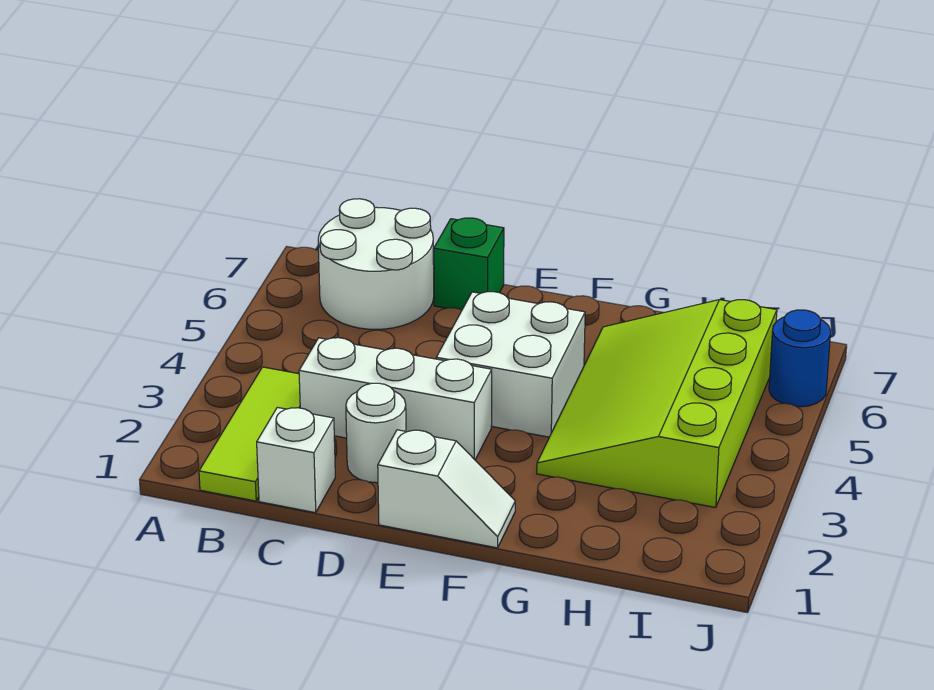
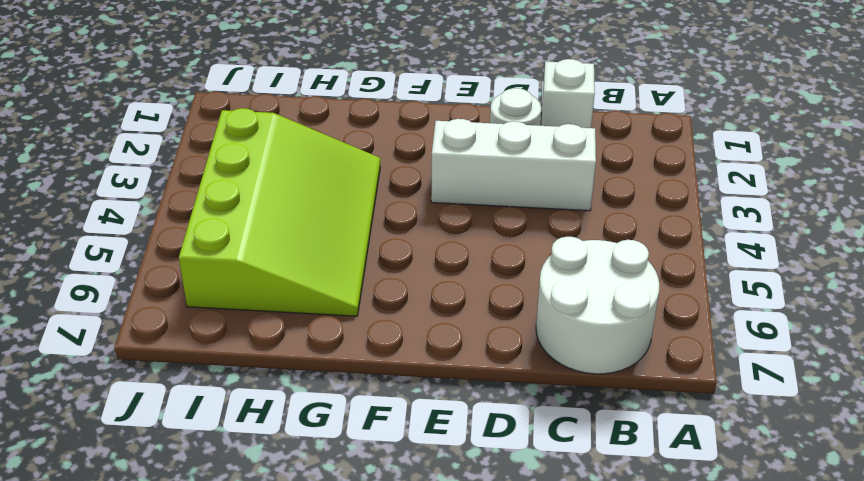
none -> lime tile B1:B3 level 1
none -> green brick D7 level 1

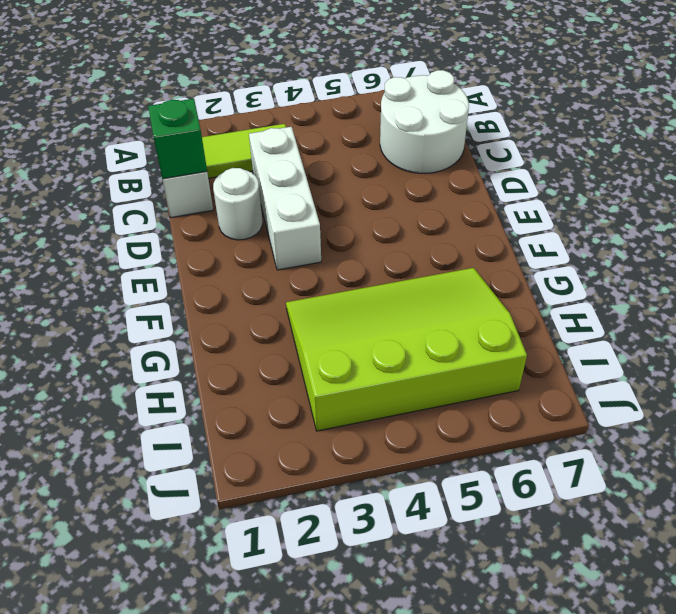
green brick C1 level 2 -> green brick D7 level 1
none -> white slope E1:F1 level 1 top E
none -> white brick E4:F5 level 1

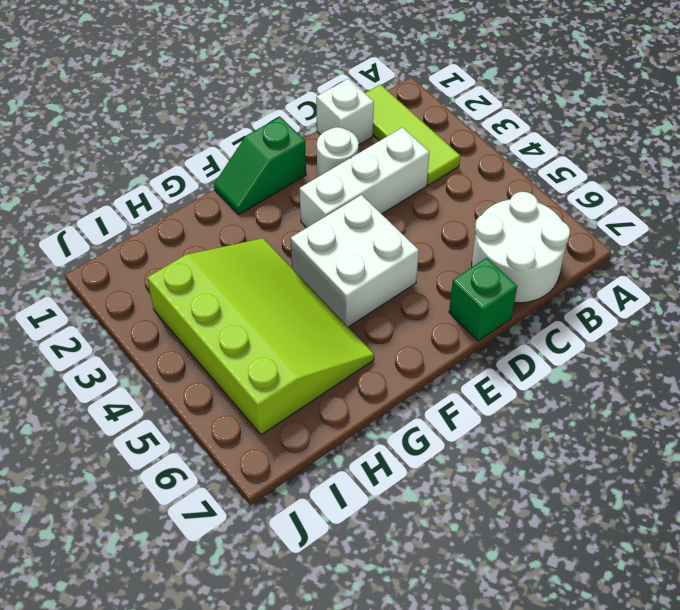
green slope E1:F1 level 1 top E -> white slope E1:F1 level 1 top E
none -> blue round brick J6 level 1

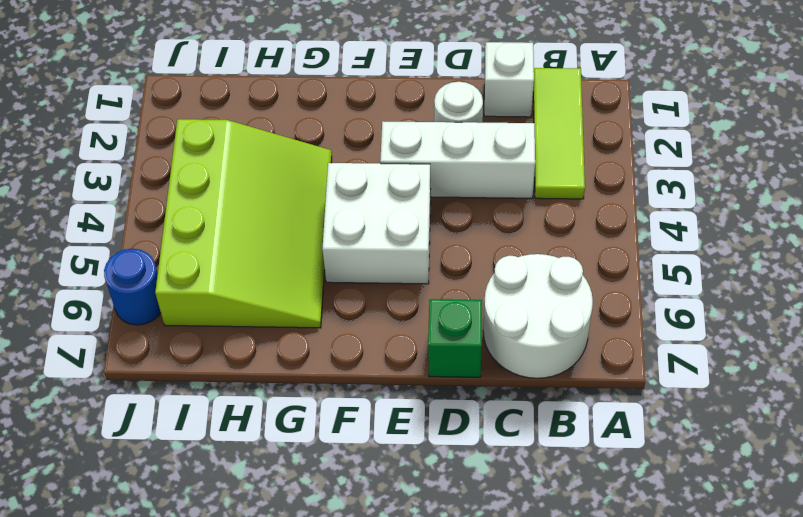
none -> white slope E1:F1 level 1 top E

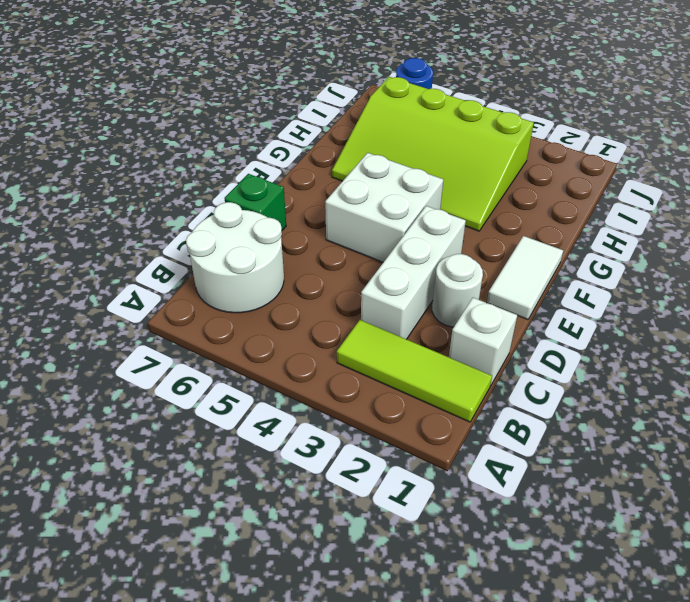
white tile E1:F1 level 1 -> white slope E1:F1 level 1 top E

